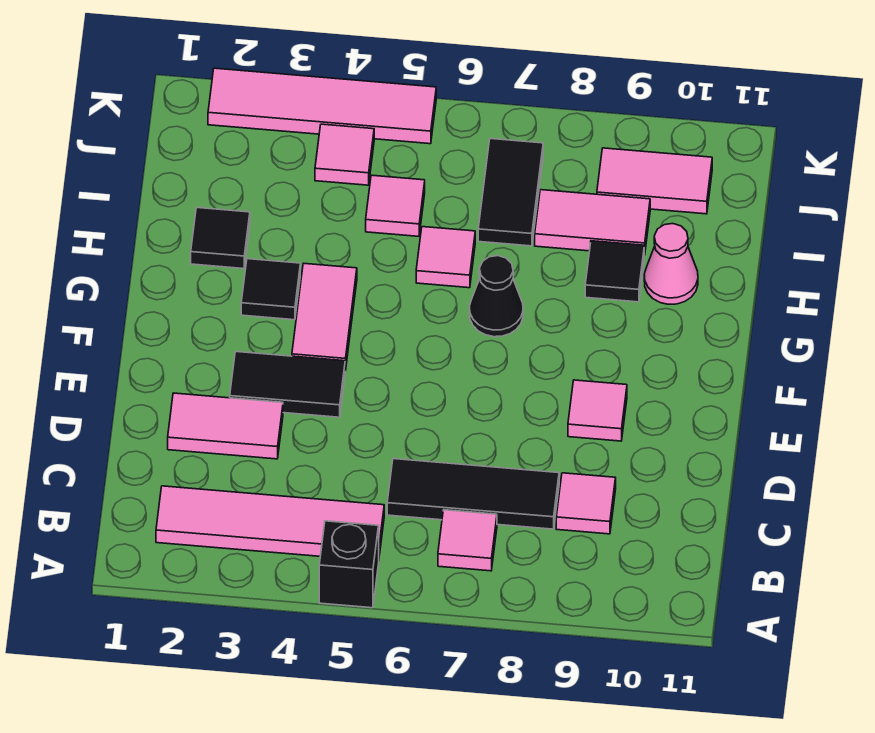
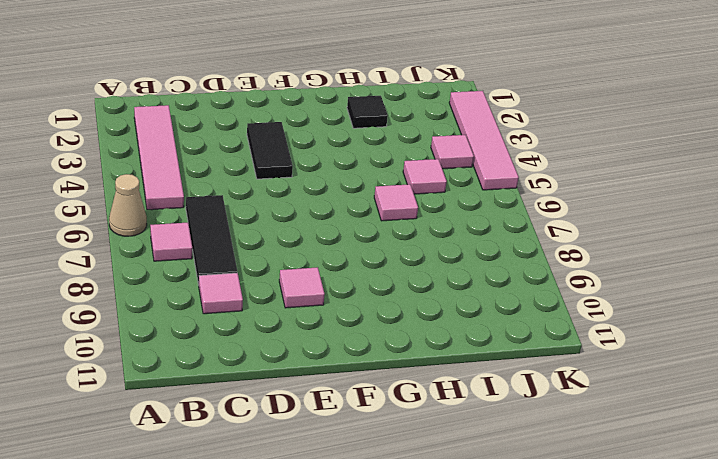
tan cone A6 level 1 -> none
none -> black brick A5 level 1
none -> pink tile D2:D3 level 1
none -> pink tile F4:G4 level 1

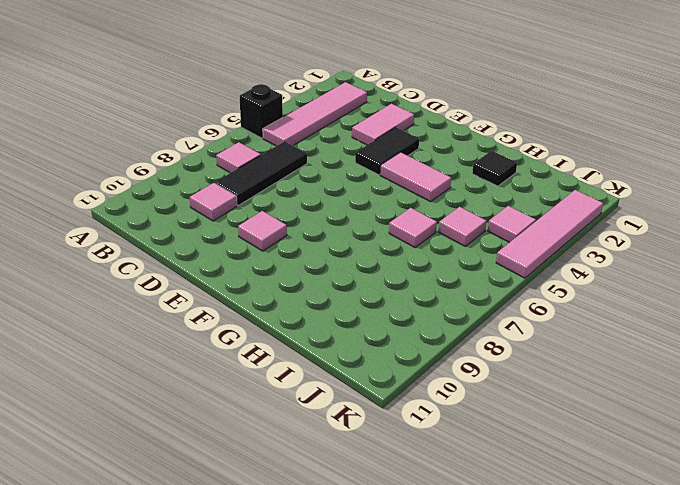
none -> black tile G3 level 1
none -> black cone G7 level 1
none -> black tile H9 level 1

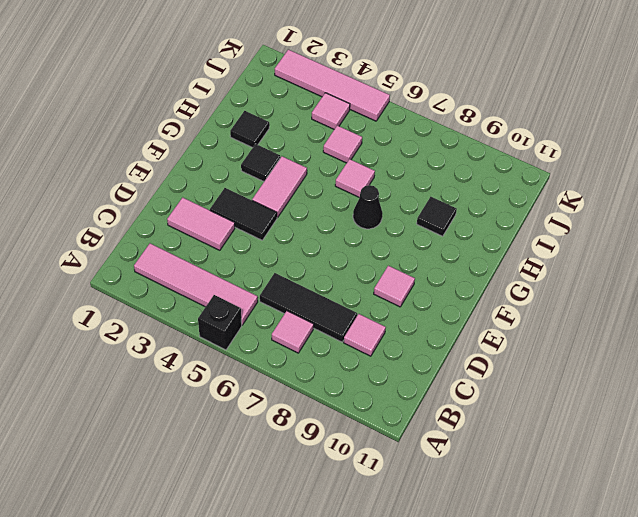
none -> pink cone H10 level 1
none -> black tile I7:J7 level 1
none -> pink tile I8:I9 level 1

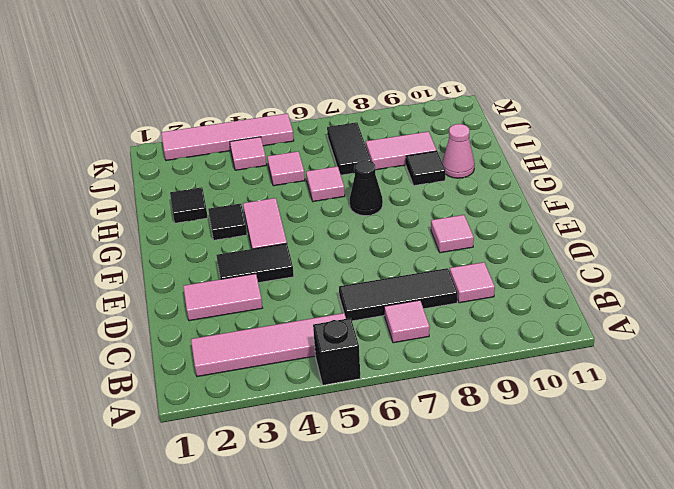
none -> pink tile J9:J10 level 1

